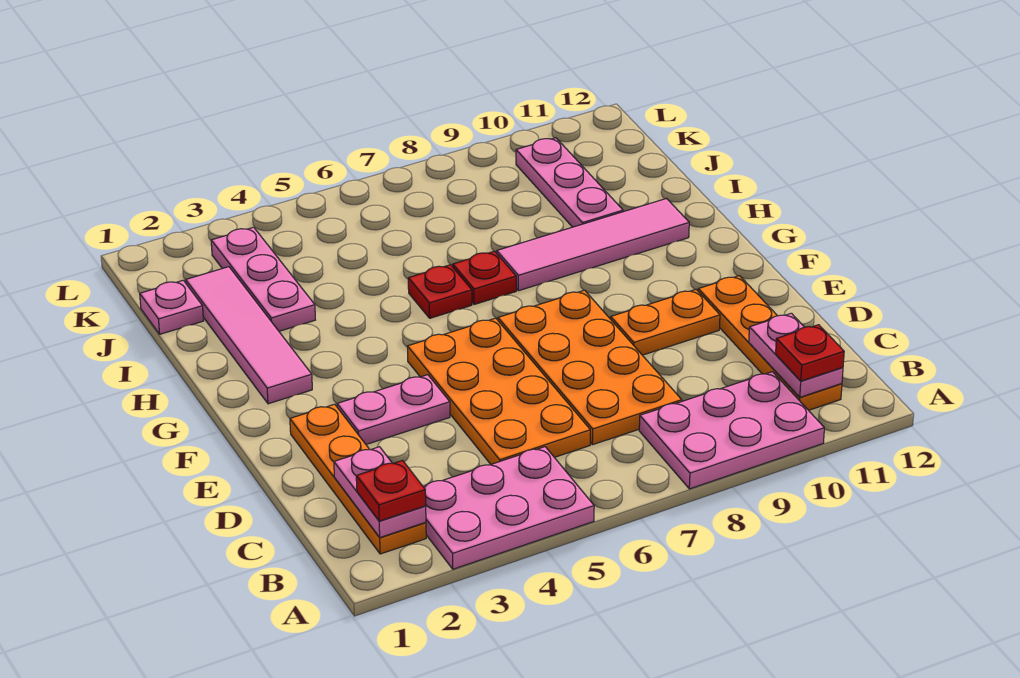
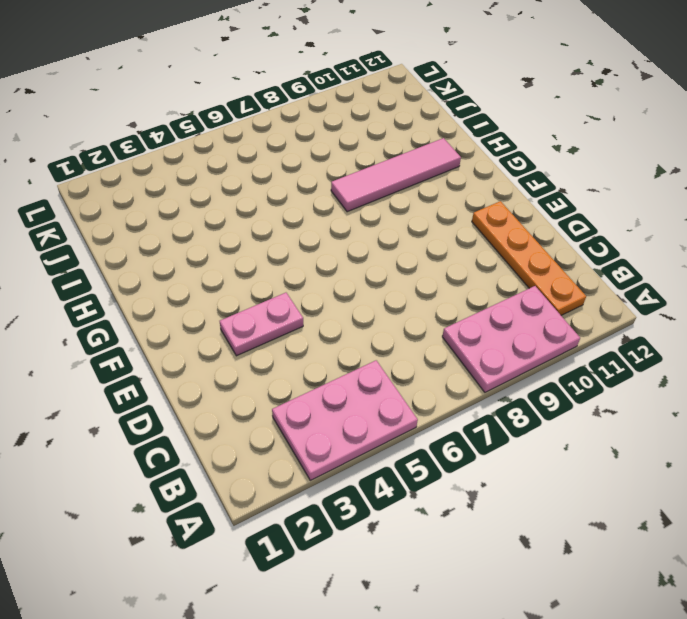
none -> orange plate B2:E2 level 1
none -> orange plate C5:F6 level 1
none -> orange plate C7:F8 level 1

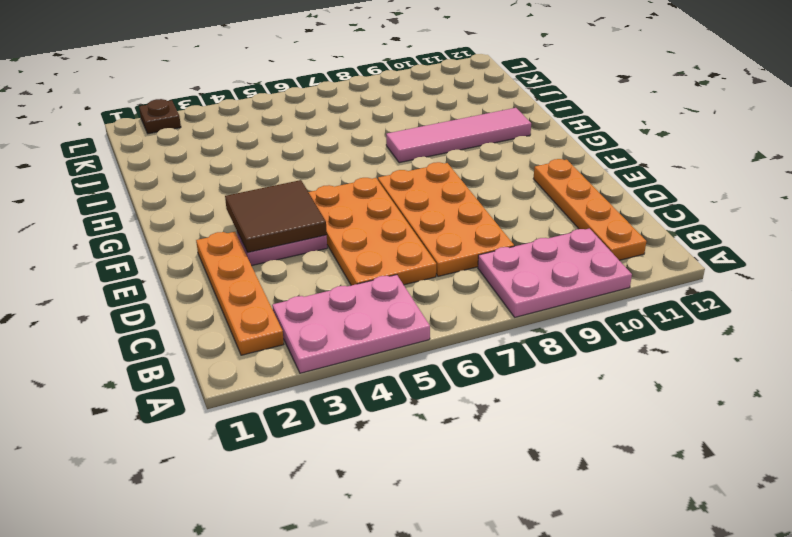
brown tile E3:F4 level 2 -> none
brown plate L2 level 1 -> none
none -> orange plate E9:E10 level 1
none -> pink tile G2:J2 level 1
none -> red plate H6 level 1

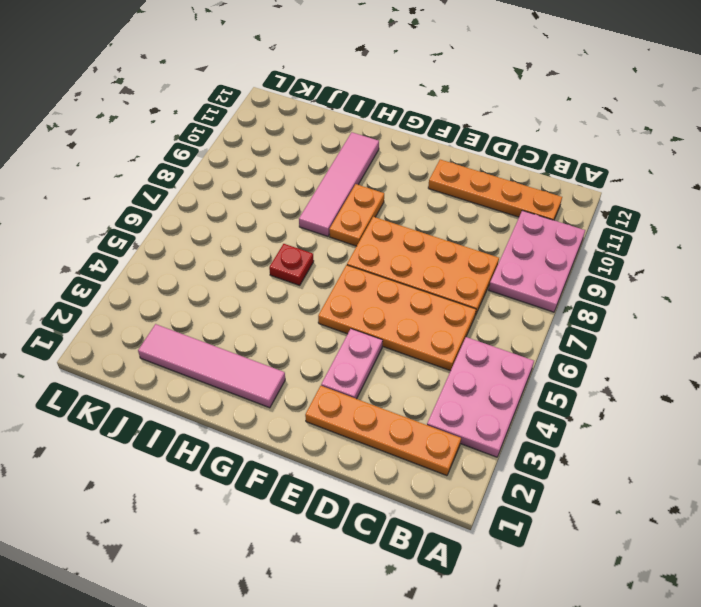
orange plate G8:G9 level 1 -> orange plate E9:E10 level 1
none -> red plate H7 level 1
none -> pink plate I3:K3 level 1
none -> pink plate I10:K10 level 1

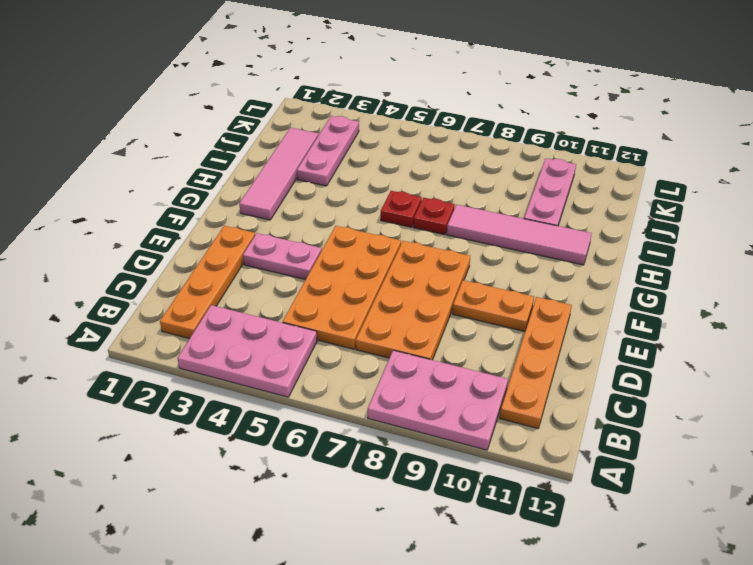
none -> pink plate J1 level 1
none -> pink plate B2:C2 level 2
none -> pink plate B11:C11 level 2

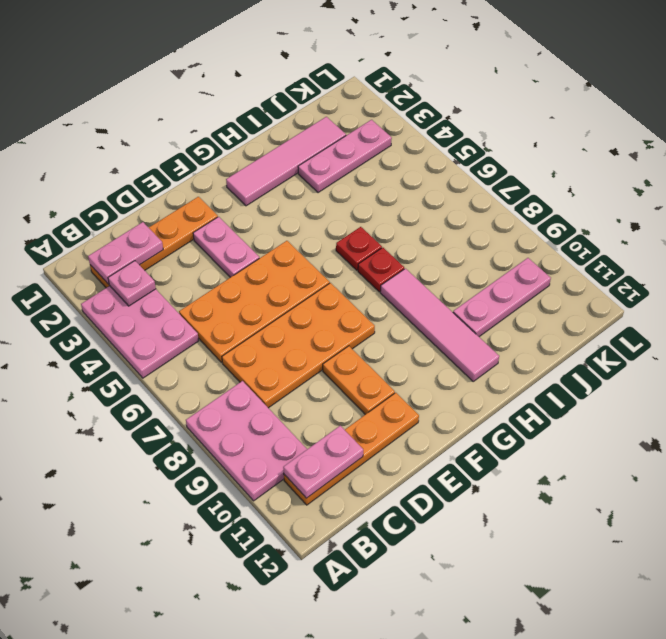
pink plate B3 level 2 -> pink plate J1 level 1
none -> red plate B2 level 3
none -> red plate B11 level 3

